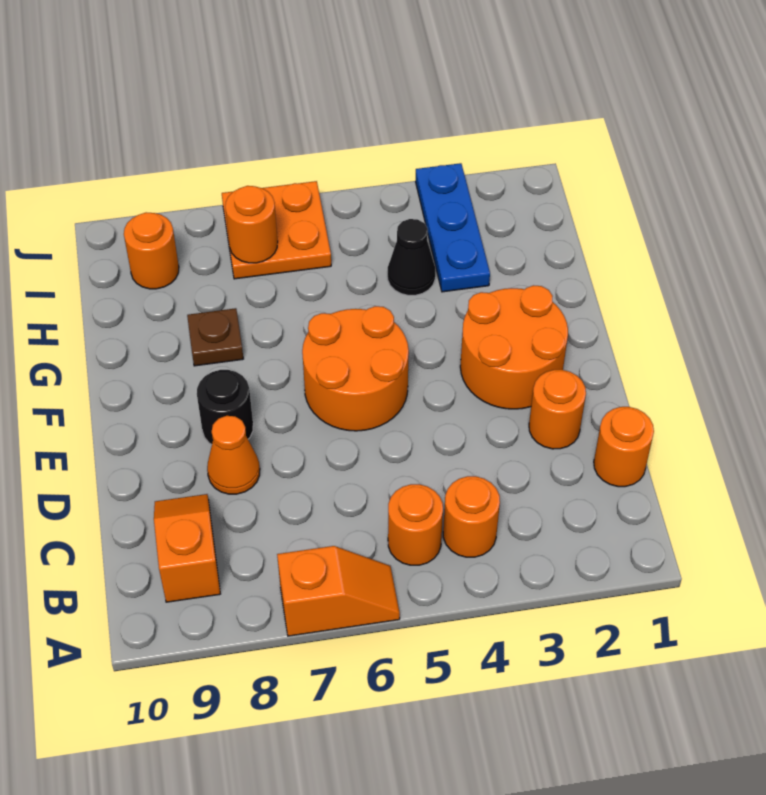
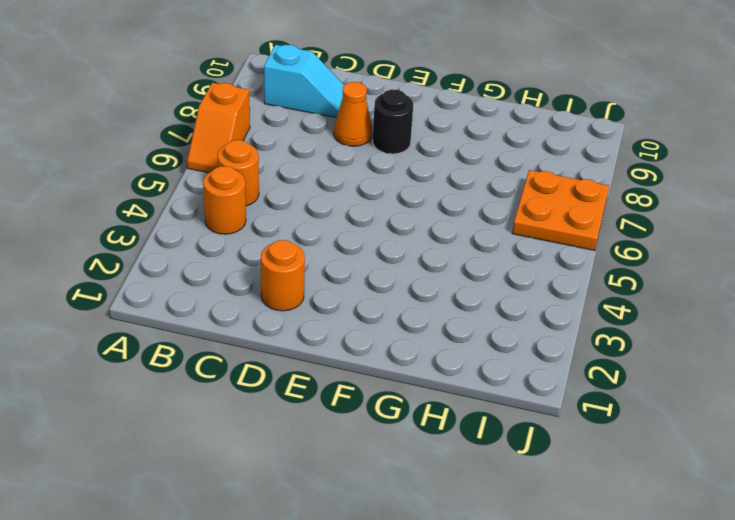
cyan slope B9:C9 level 1 top B -> orange slope B9:C9 level 1 top B
none -> orange round brick C1 level 1
none -> orange round brick E2:F3 level 1
none -> orange round brick E5:F6 level 1

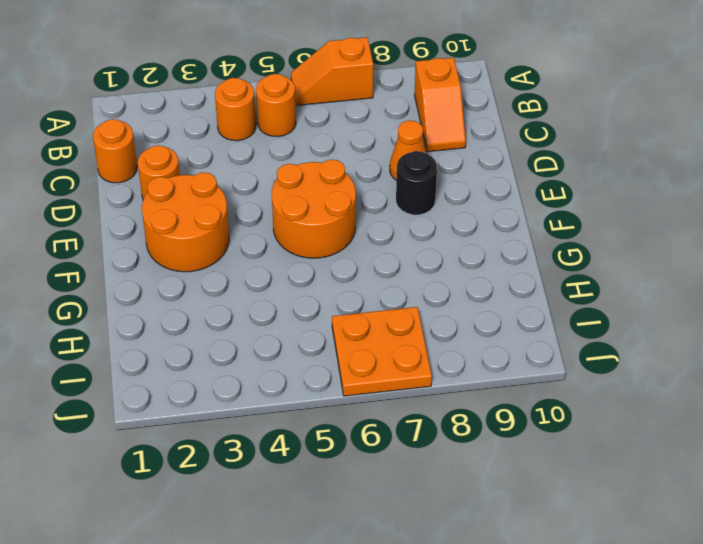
none -> brown plate G8 level 1
none -> blue plate H3:J3 level 1
none -> black cone H4 level 1

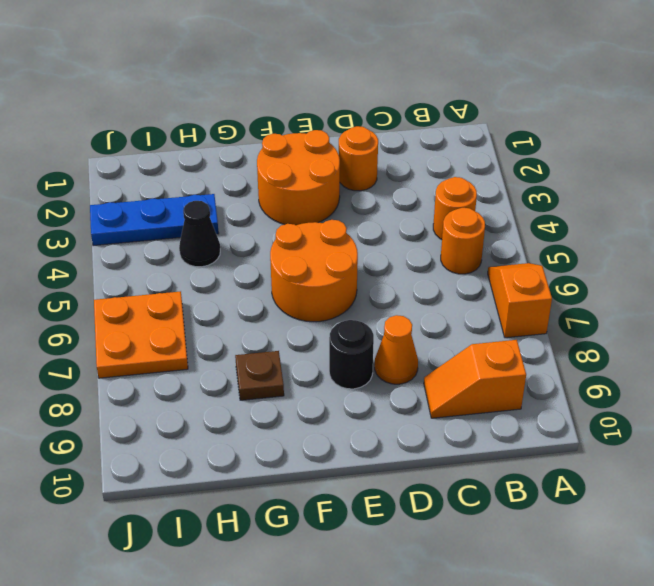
none -> orange round brick C1 level 1
none -> orange round brick I9 level 1
none -> orange round brick I7 level 2

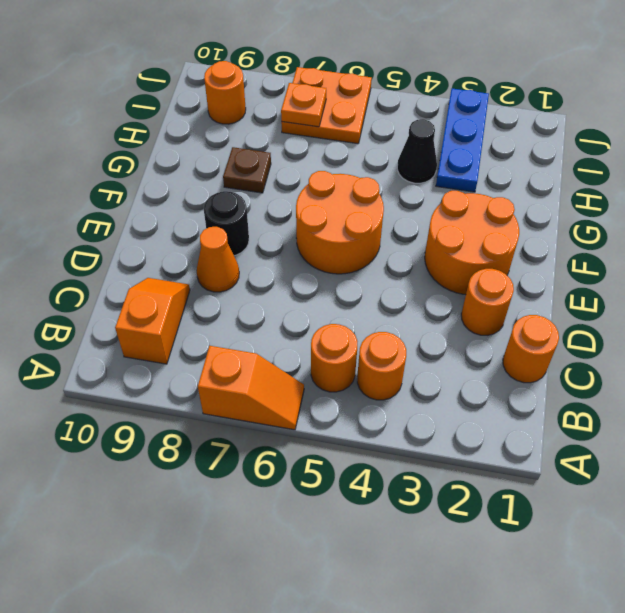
orange plate I7 level 2 -> orange round brick I7 level 2

